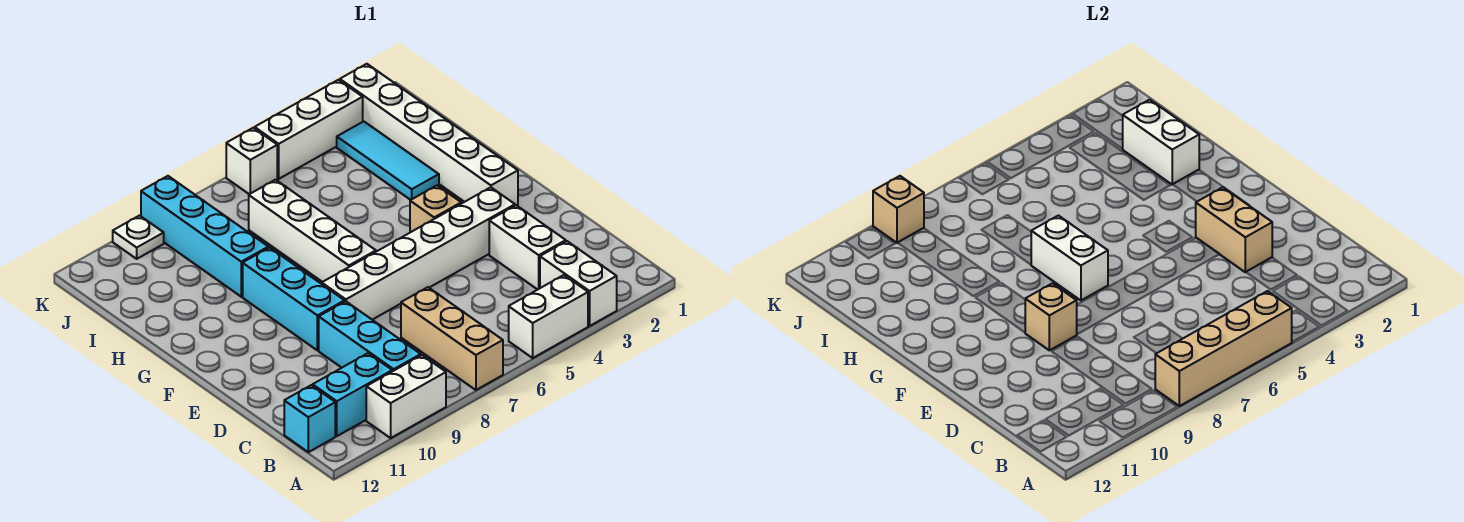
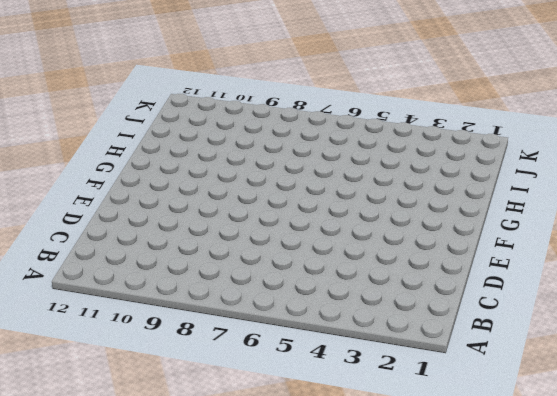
none -> white brick A3:B3 level 1
none -> white brick A4:A5 level 1
none -> tan brick A7:C7 level 1

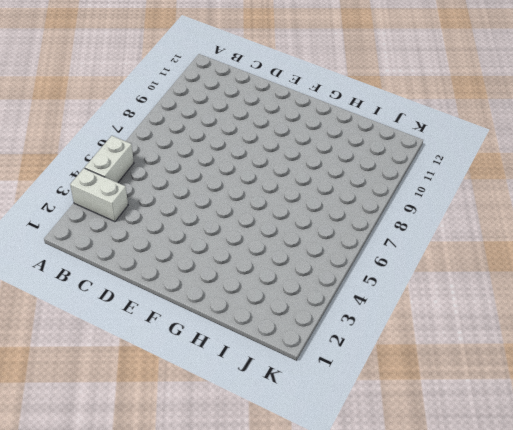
none -> tan brick A7:C7 level 1
none -> white brick A9:A10 level 1
none -> cyan brick B9:D9 level 1

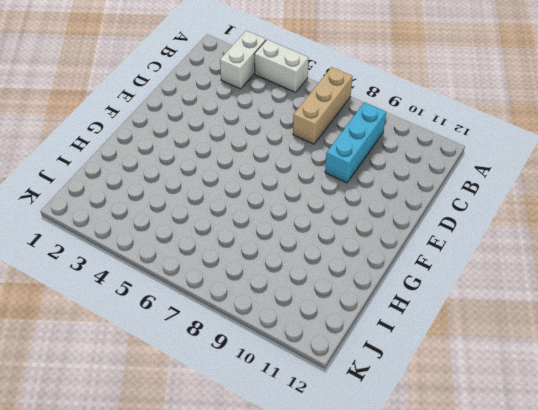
none -> white brick A9:A10 level 1
none -> cyan brick B10:B11 level 1
none -> cyan brick B12 level 1

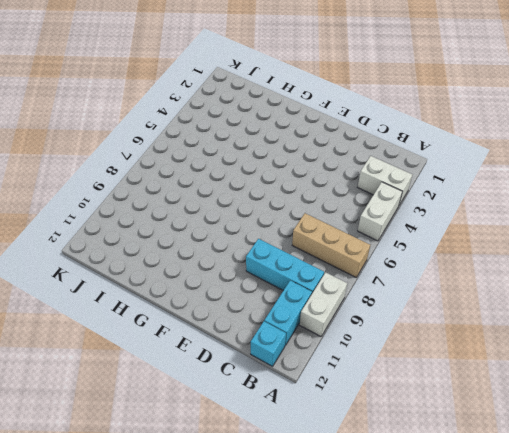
none -> white brick C3:D3 level 1
none -> white brick E3:E8 level 1
none -> cyan brick E9:G9 level 1

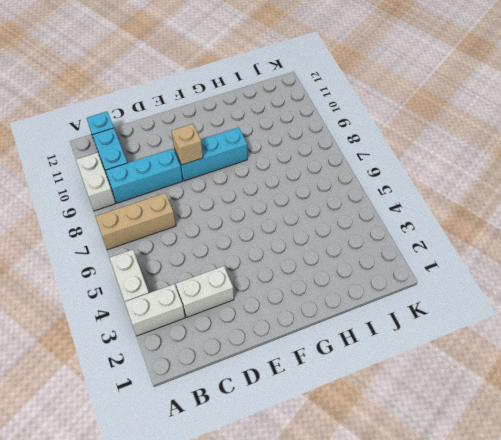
none -> white brick E3:E8 level 1
none -> white brick F2:K2 level 1
none -> tan brick F4 level 1

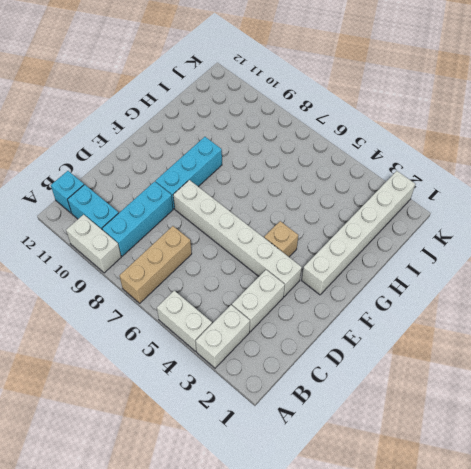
none -> white brick F7:I7 level 1
none -> cyan tile H3:J3 level 1
none -> cyan brick H9:K9 level 1

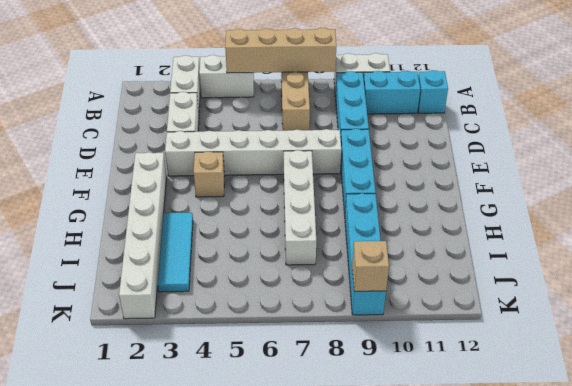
none -> white brick K3:K5 level 1
none -> white brick K6 level 1
none -> white plate K10 level 1

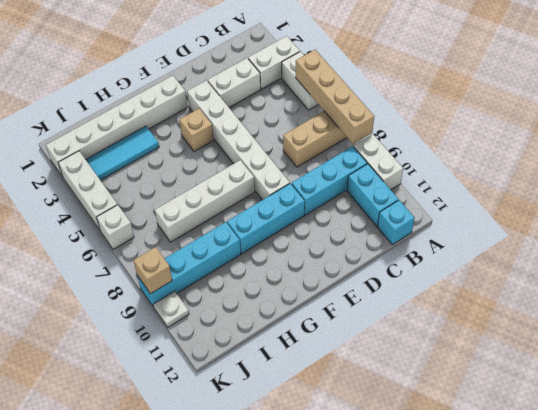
none -> tan brick D3:E3 level 2
none -> tan brick E9 level 2
none -> white brick F7:G7 level 2

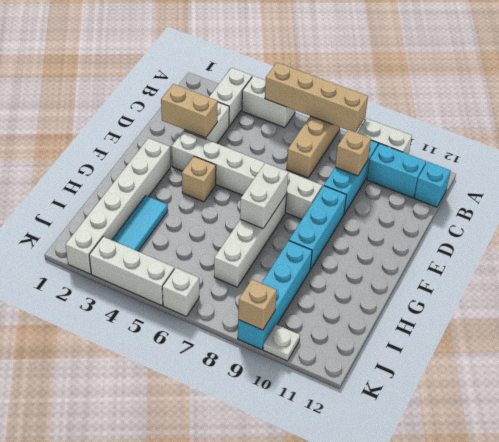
tan brick C9 level 2 -> tan brick E9 level 2
tan brick D2:D3 level 2 -> tan brick D3:E3 level 2
none -> white brick H2:I2 level 2

